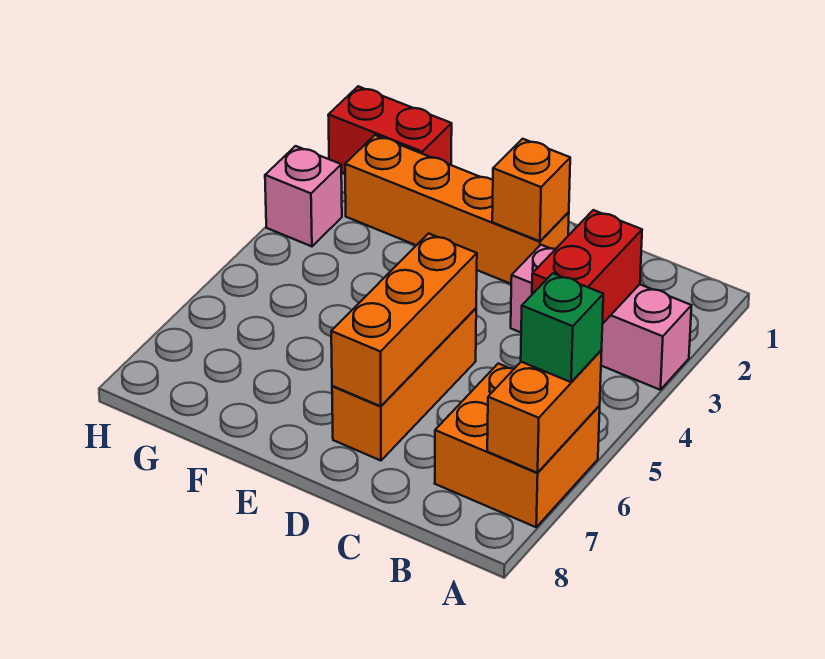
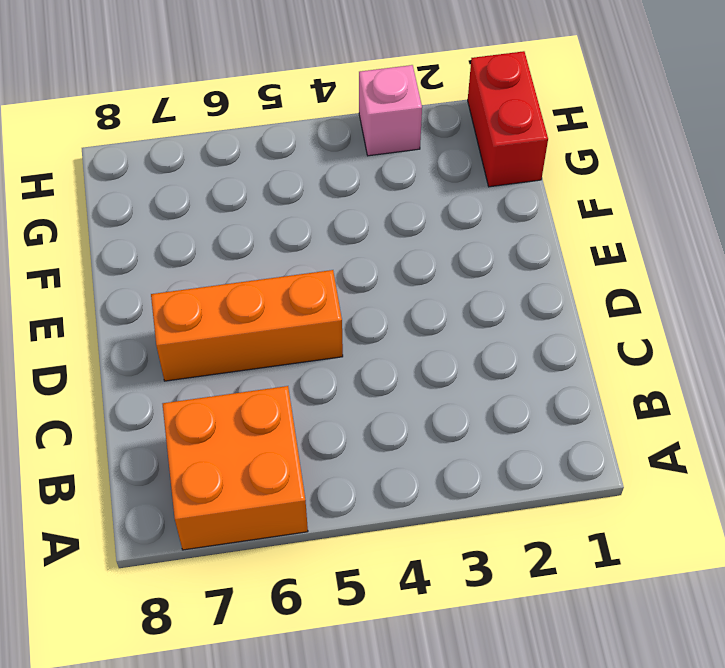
none -> pink brick A3:C3 level 1
none -> orange brick D2:G2 level 1

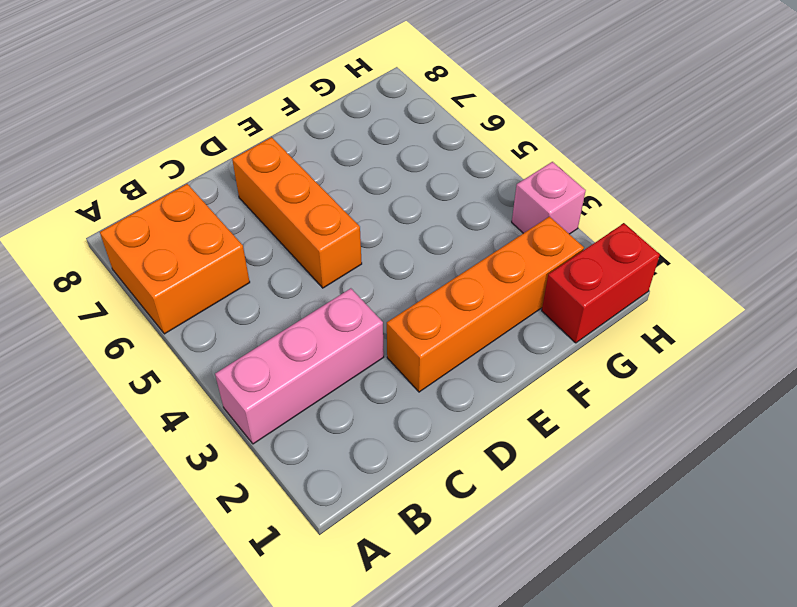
none -> orange brick A6:A7 level 2
none -> red brick B3:B4 level 2

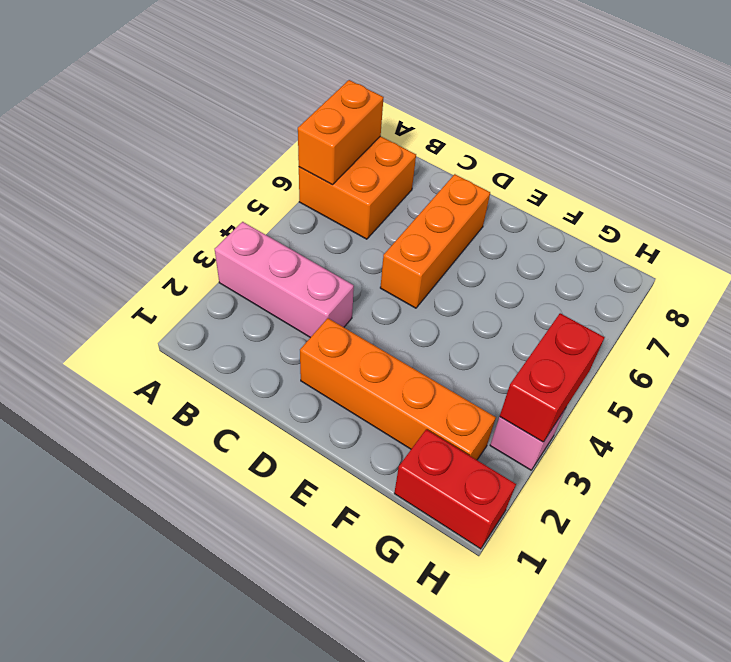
red brick H3:H4 level 2 -> red brick B3:B4 level 2
none -> orange brick D2 level 2
none -> orange brick D5:D7 level 2

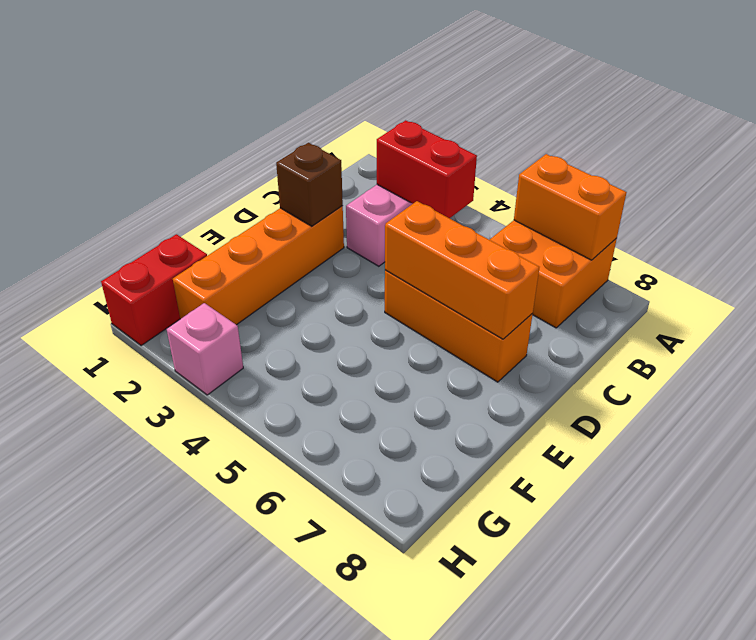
brown brick D2 level 2 -> orange brick D2 level 2
none -> green brick A6 level 3

